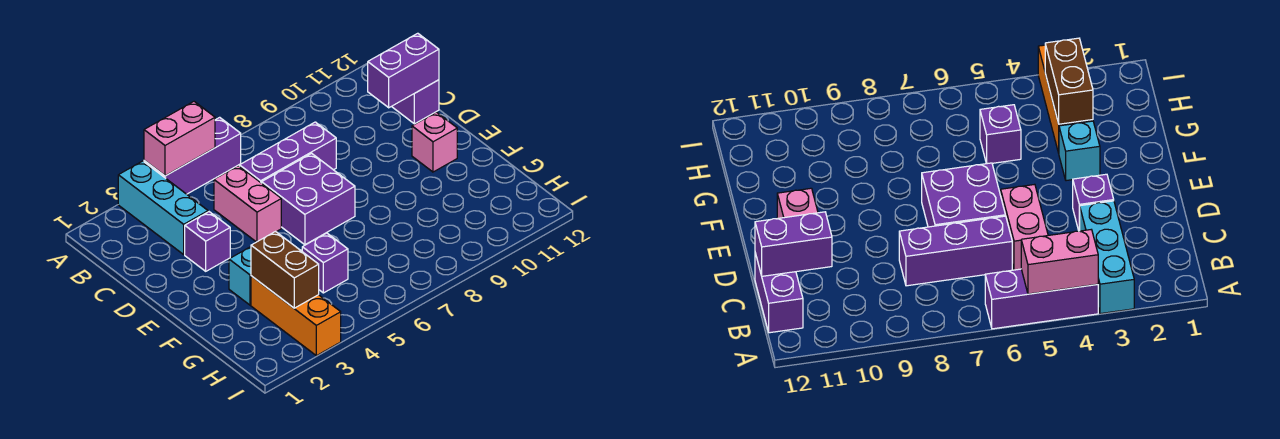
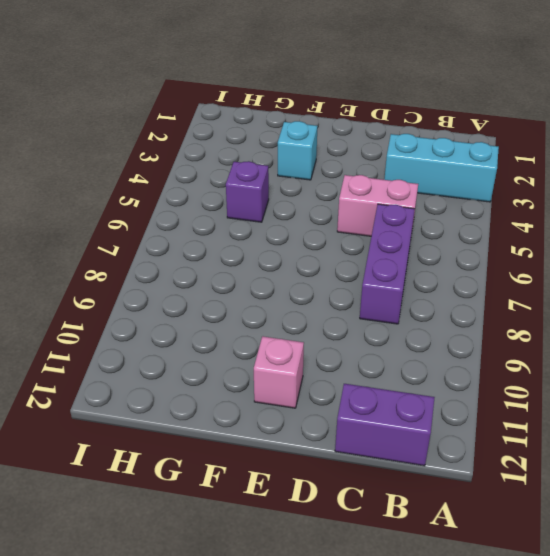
none -> purple brick A4:A6 level 1
none -> purple brick D3 level 1
none -> purple brick D6:E7 level 1

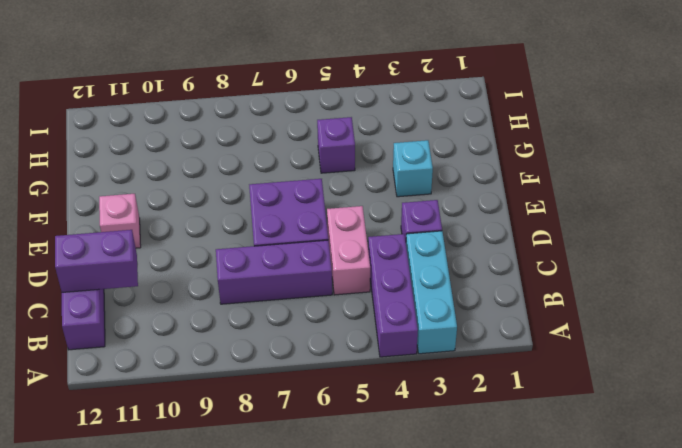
purple brick A4:C4 level 1 -> purple brick A4:A6 level 1
none -> orange brick G3:I3 level 1
none -> pink brick A4:A5 level 2
none -> brown brick G3:H3 level 2

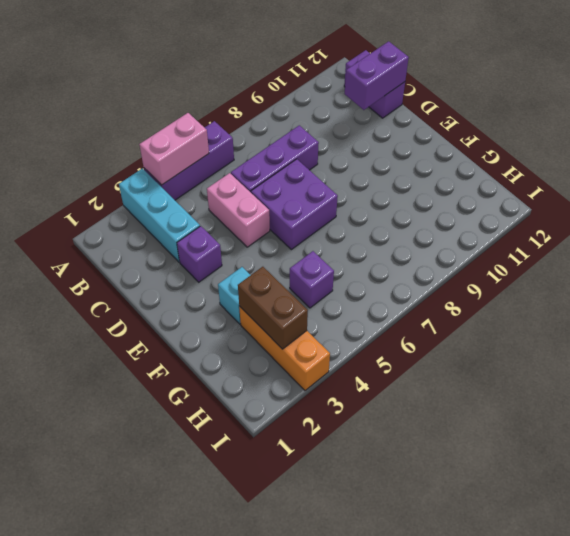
none -> pink brick E11 level 1

